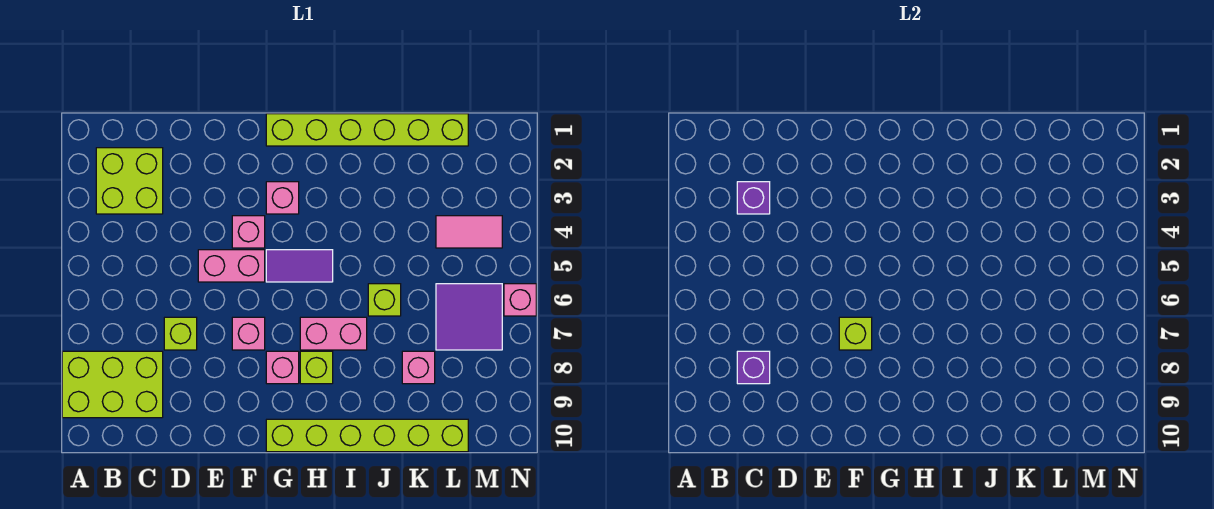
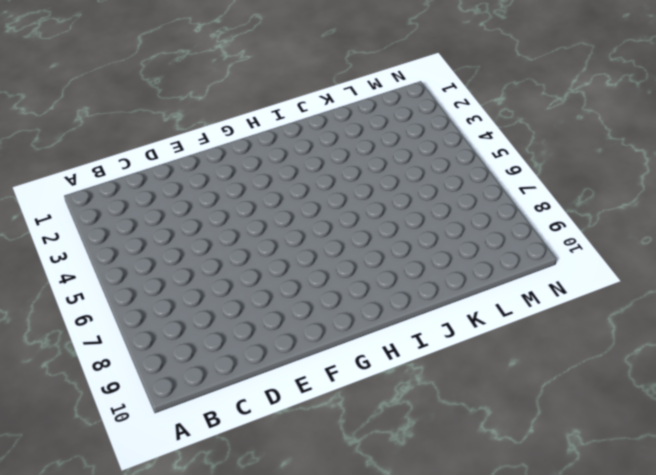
none -> lime brick A8:C9 level 1
none -> lime brick B2:C3 level 1
none -> lime brick D7 level 1

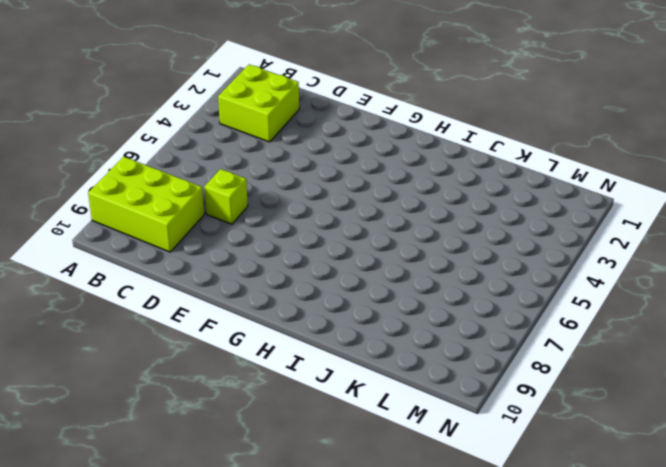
none -> pink brick E5:F5 level 1
none -> pink brick F4 level 1
none -> pink brick F7 level 1

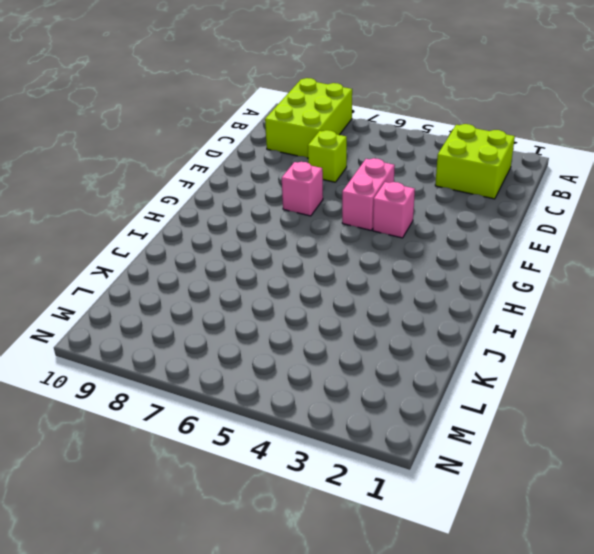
none -> lime brick G1:L1 level 1
none -> pink brick G3 level 1
none -> purple tile G5:H5 level 1

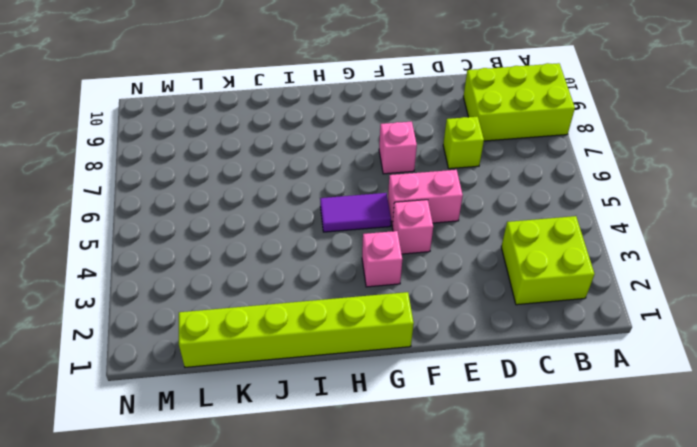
none -> pink brick G8 level 1
none -> lime brick G10:L10 level 1
none -> pink brick H7:I7 level 1

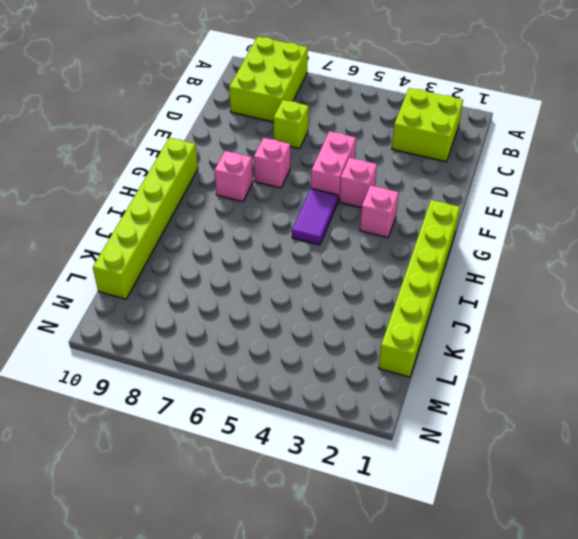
none -> pink brick H7:I7 level 1
none -> lime brick H8 level 1
none -> lime brick J6 level 1

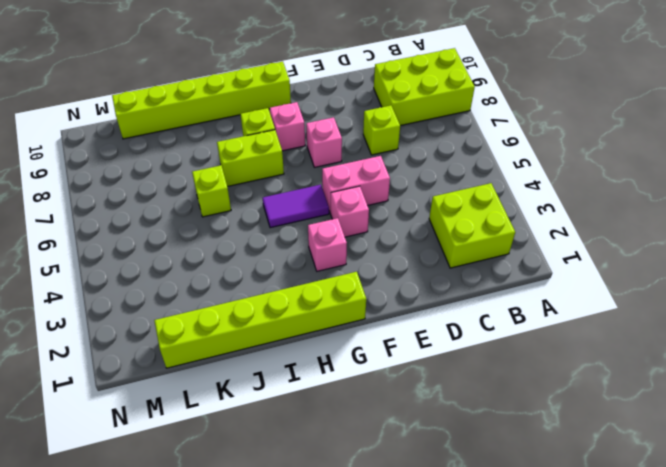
lime brick H7:I7 level 1 -> pink brick H7:I7 level 1
none -> pink brick K8 level 1
none -> pink tile L4:M4 level 1
none -> purple tile L6:M7 level 1

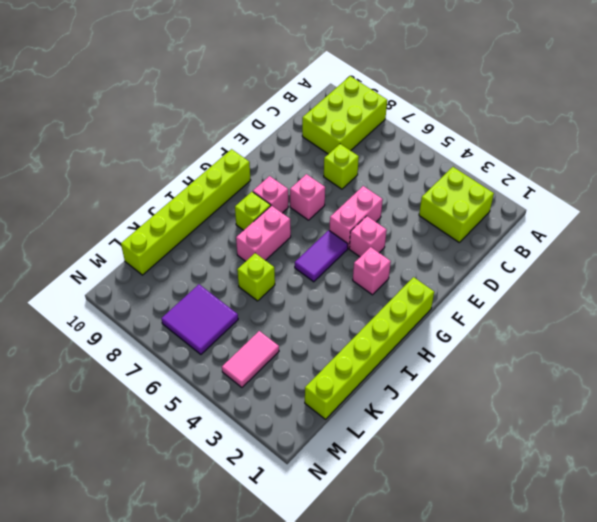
none -> pink brick K8 level 1
none -> pink brick N6 level 1
none -> purple brick C3 level 2

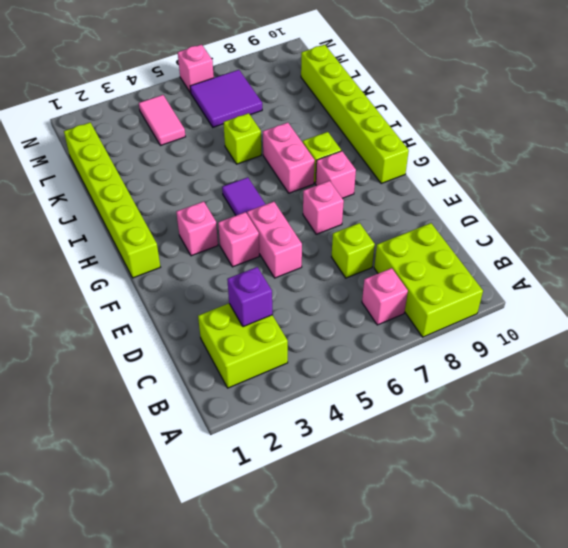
pink brick B7 level 1 -> pink brick K8 level 1
none -> purple brick C8 level 2
none -> lime brick F7 level 2

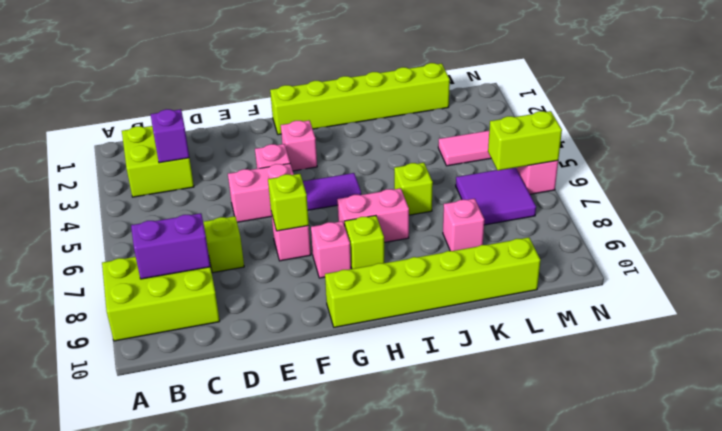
purple brick B8:C8 level 2 -> purple brick C8 level 2
lime brick M6:N6 level 2 -> none

